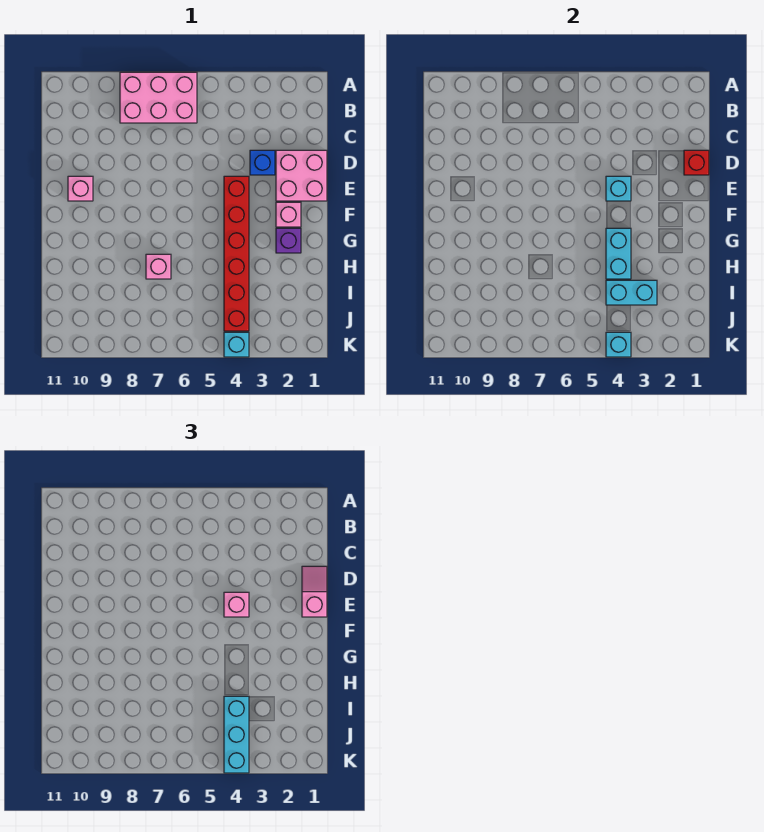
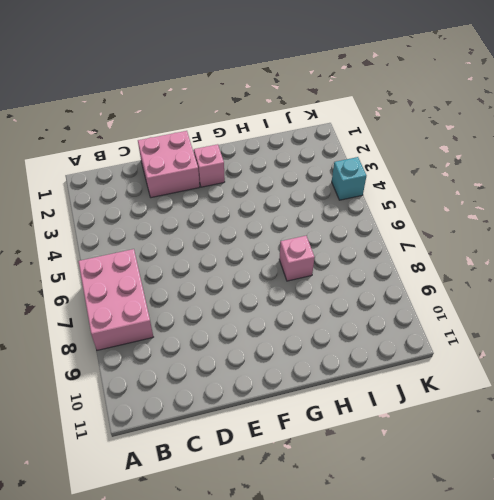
none -> blue brick D3 level 1
none -> red brick E4:J4 level 1
none -> pink brick E10 level 1

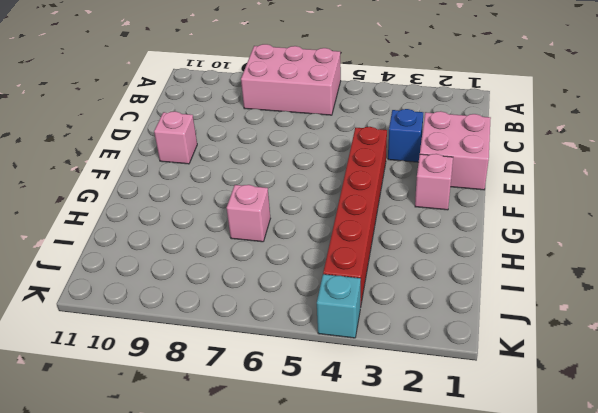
none -> purple brick G2 level 1
none -> red brick D1 level 2
none -> cyan brick E4 level 2

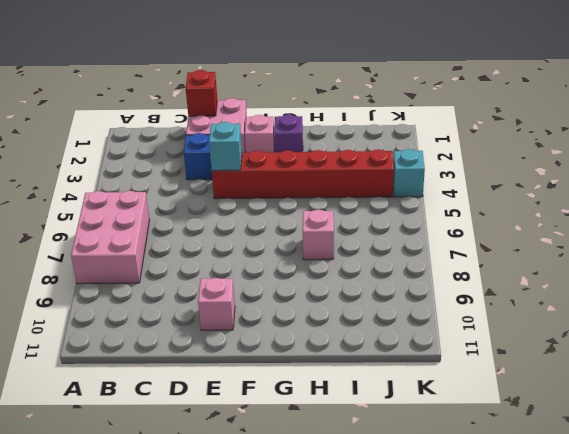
none -> cyan brick G4:H4 level 2
none -> cyan brick I3:I4 level 2
none -> cyan brick K4 level 2

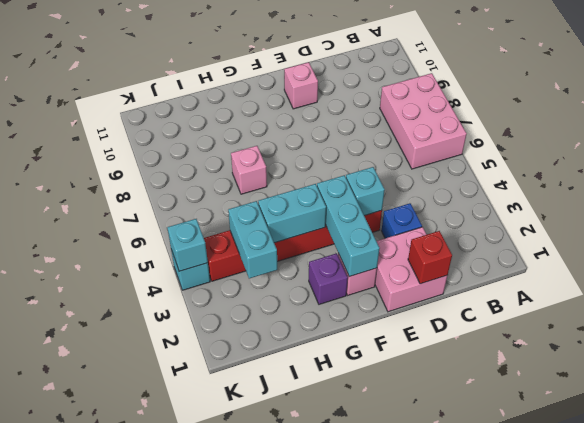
cyan brick F2:F4 level 2 -> cyan brick I4:K4 level 3
none -> pink slope D1:E1 level 3 top E
none -> pink brick E4 level 3

